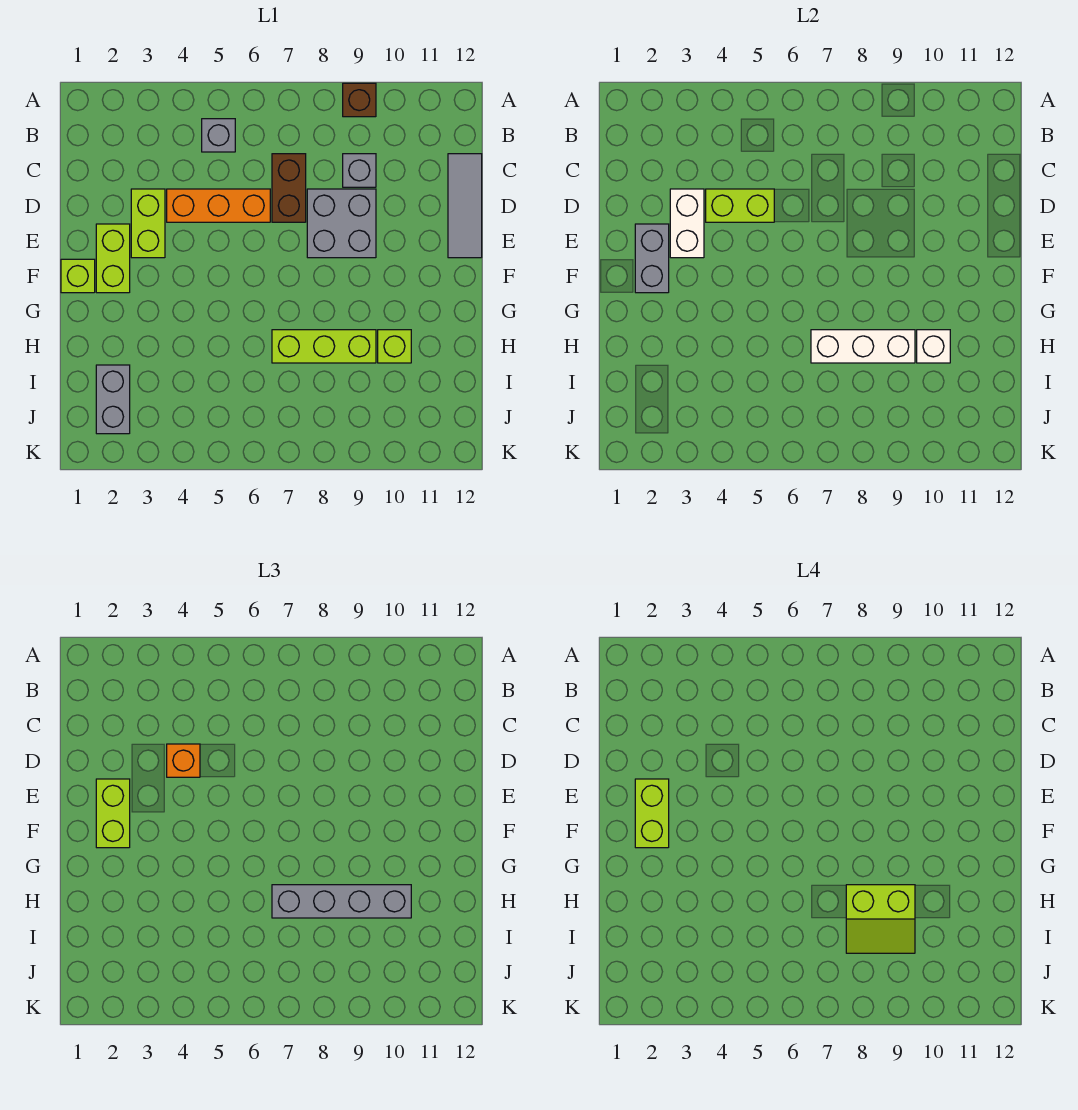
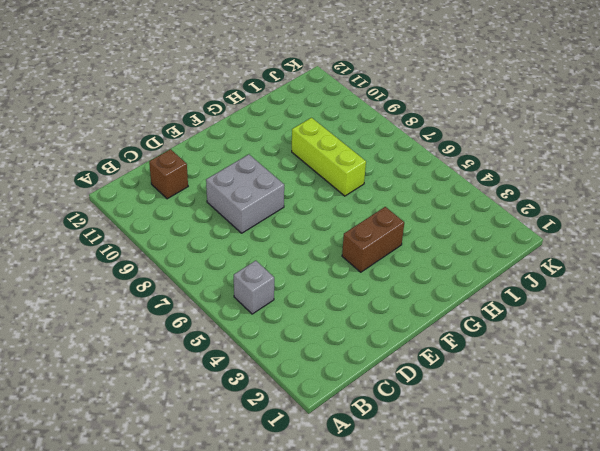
brown brick C11 level 1 -> brown brick A9 level 1
brown brick F4:G4 level 1 -> brown brick C7:D7 level 1
none -> grey brick C9 level 1
none -> grey tile C12:E12 level 1
none -> lime brick D3:E3 level 1

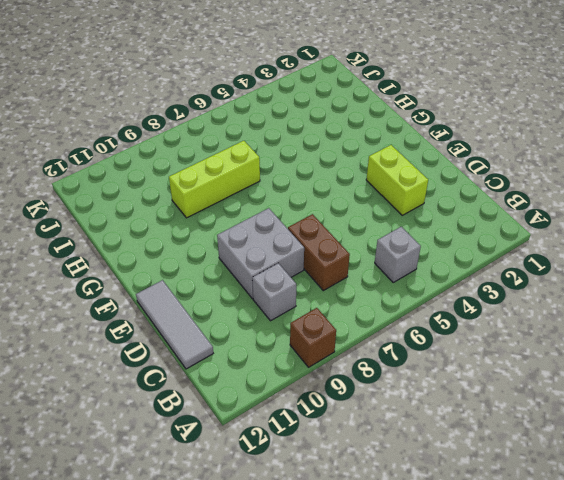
none -> orange brick D4:D6 level 1
none -> lime brick E2:F2 level 1
none -> lime brick F1 level 1

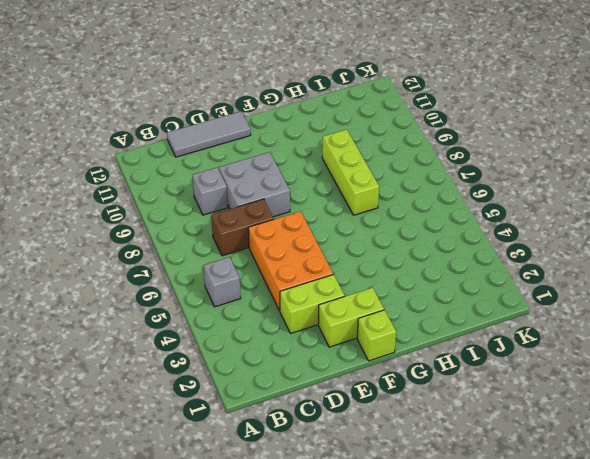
orange brick D4:E6 level 1 -> orange brick D4:D6 level 1
none -> brown brick A9 level 1
none -> lime brick H10 level 1
none -> grey brick I2:J2 level 1

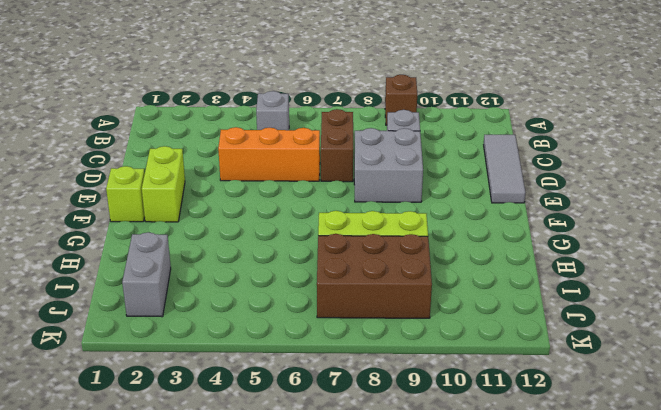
brown brick I7:J9 level 1 -> none
none -> lime brick D3:E3 level 1
none -> lime brick H10 level 1
none -> white brick D3:E3 level 2

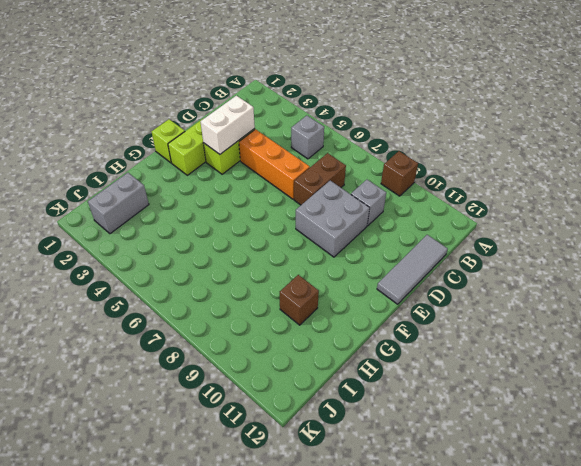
brown brick H10 level 1 -> lime brick H10 level 1
none -> lime brick H7:H9 level 1
none -> lime brick D4:D5 level 2
none -> grey brick E2:F2 level 2

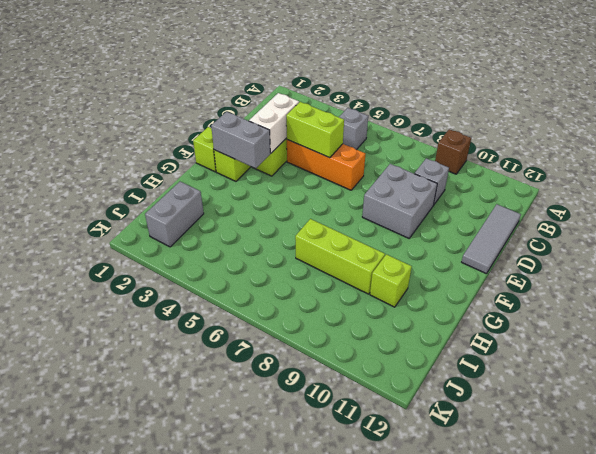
grey brick F2:F3 level 2 -> grey brick E2:F2 level 2
none -> brown brick C7:D7 level 1
none -> white brick H7:H9 level 2
none -> white brick H10 level 2

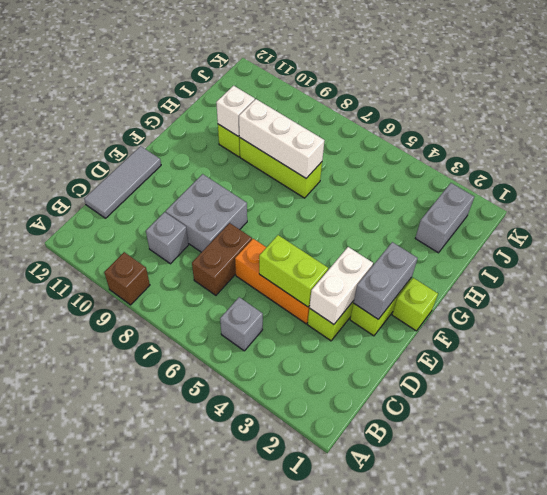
none -> orange brick D4 level 3
none -> lime brick E2:F2 level 3
none -> grey brick H7:H10 level 3

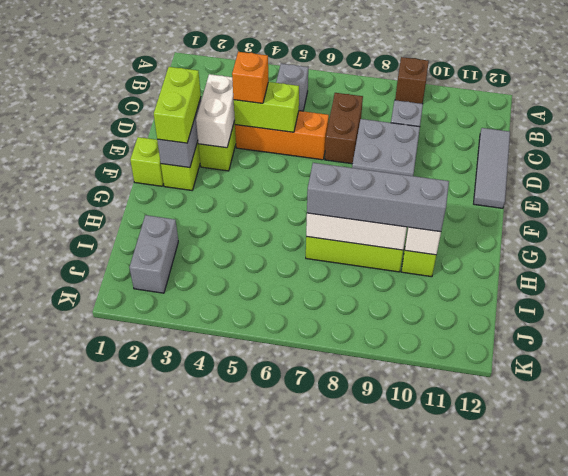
none -> lime brick E2:F2 level 4
none -> lime slope H8:I9 level 4 top H

